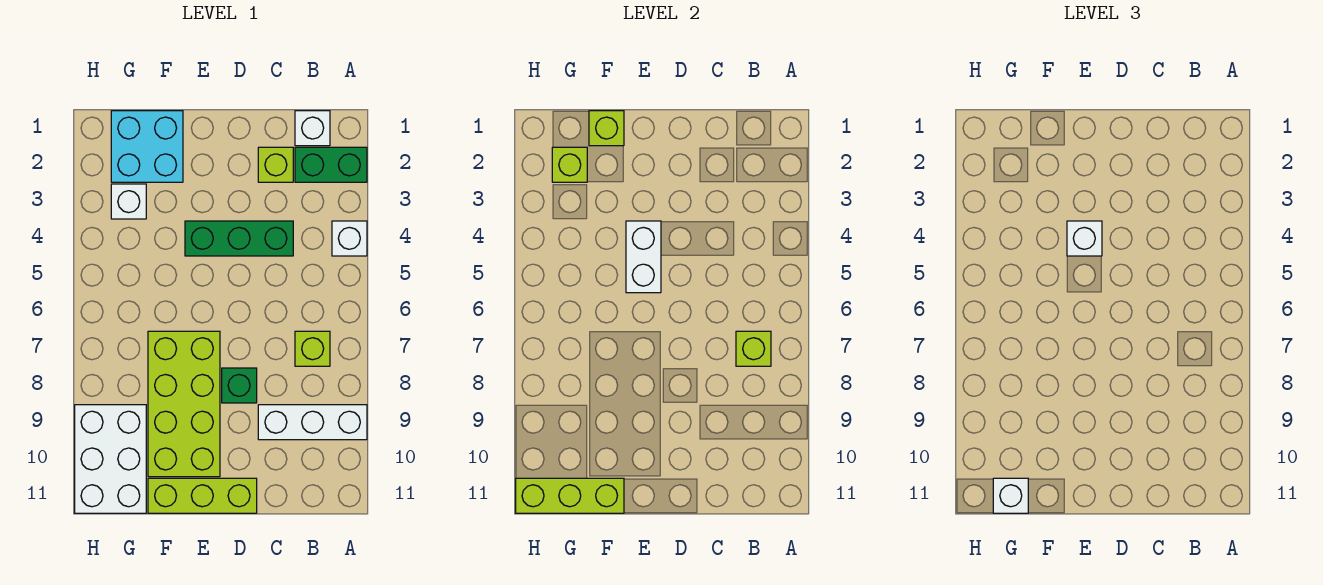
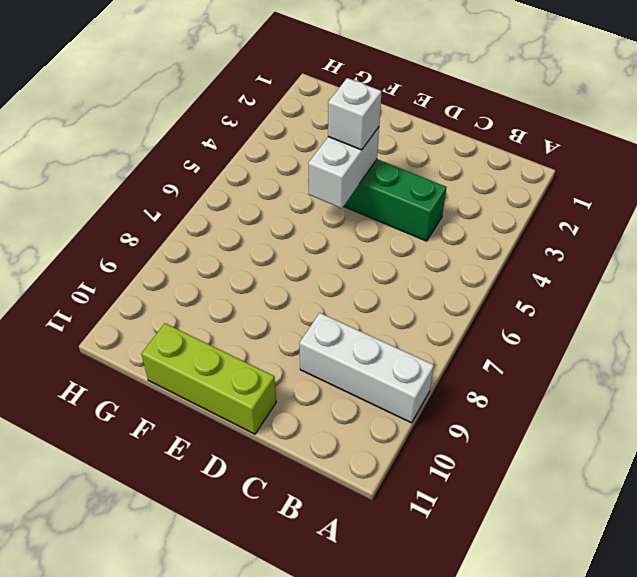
none -> green brick A2:B2 level 1
none -> white brick A4 level 1
none -> white brick B1 level 1

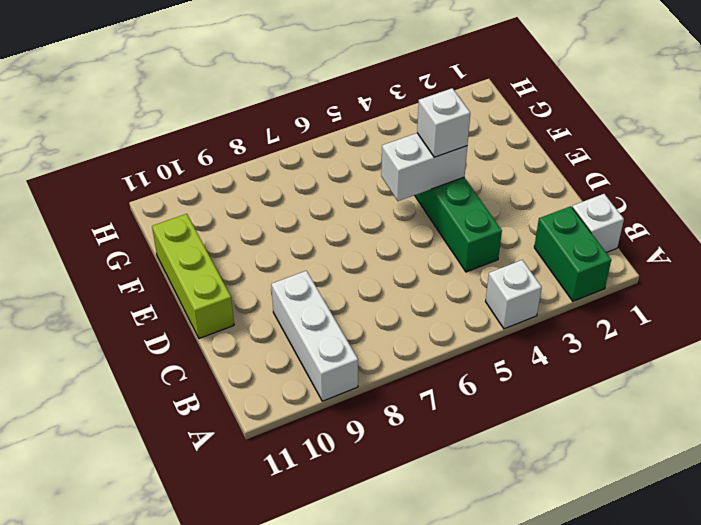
none -> lime brick B7 level 1
none -> lime brick C2 level 1
none -> green brick D8 level 1

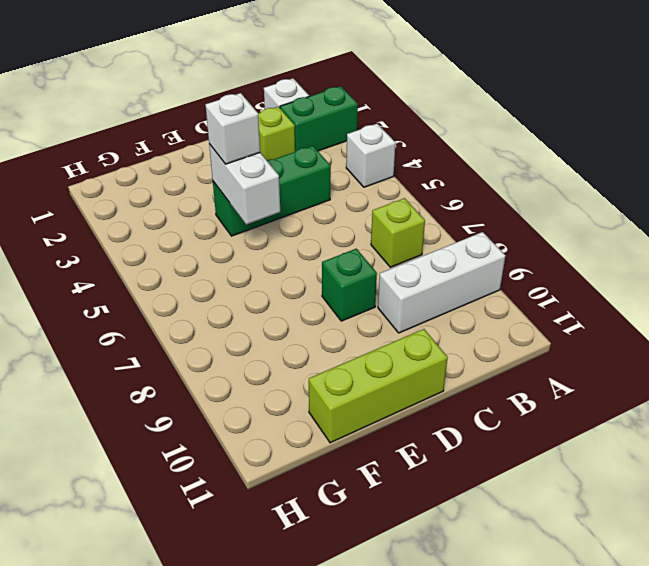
none -> lime brick E7:F10 level 1
none -> cyan brick F1:G2 level 1
none -> white brick G3 level 1

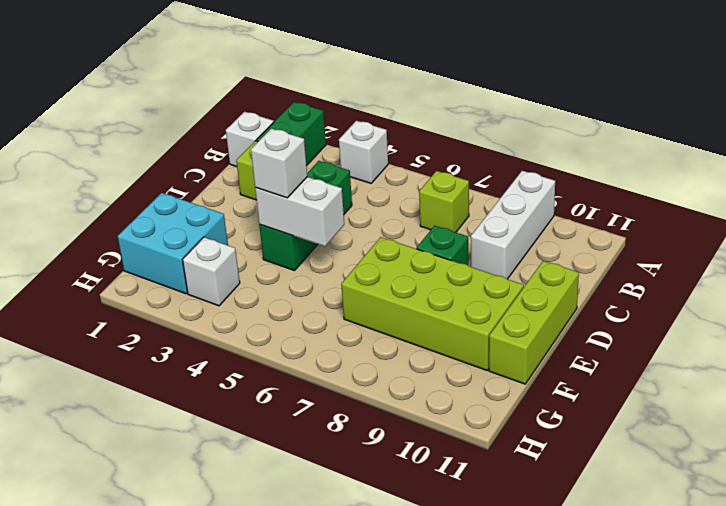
none -> white brick G9:H11 level 1
none -> lime brick B7 level 2
none -> lime brick F1 level 2

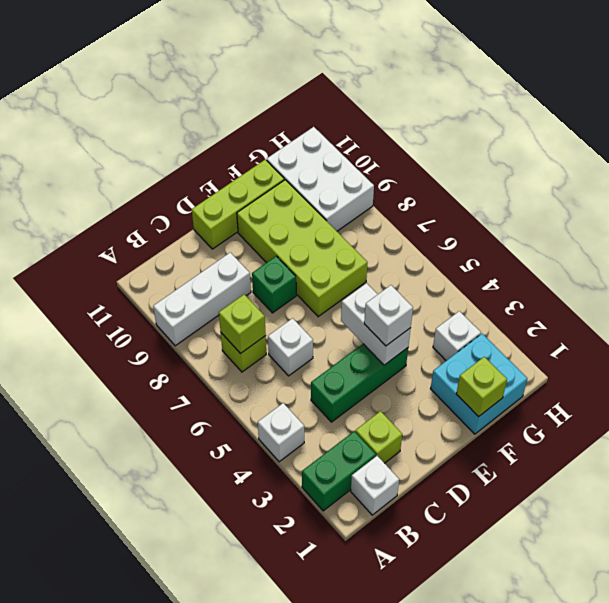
white brick C6 level 1 -> white brick G11 level 3
none -> lime brick F11:H11 level 2
none -> lime brick G2 level 2

